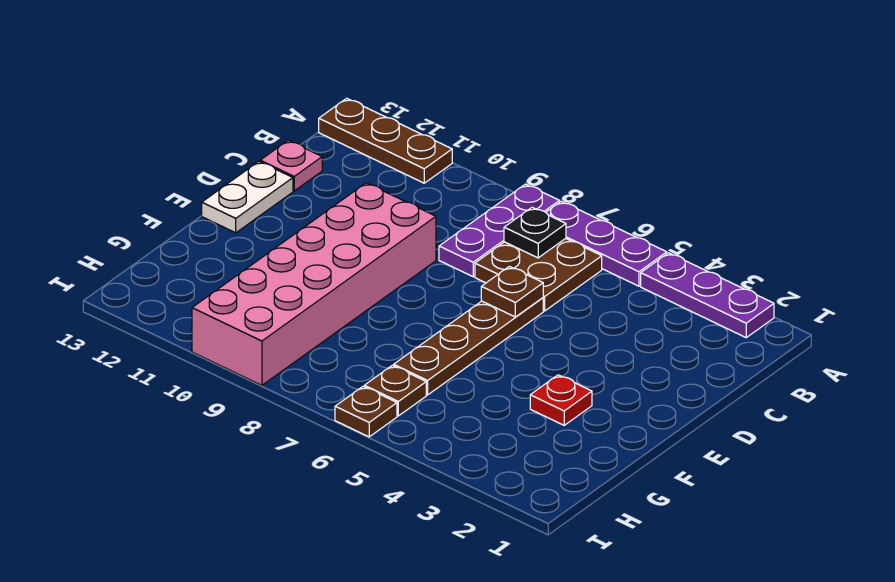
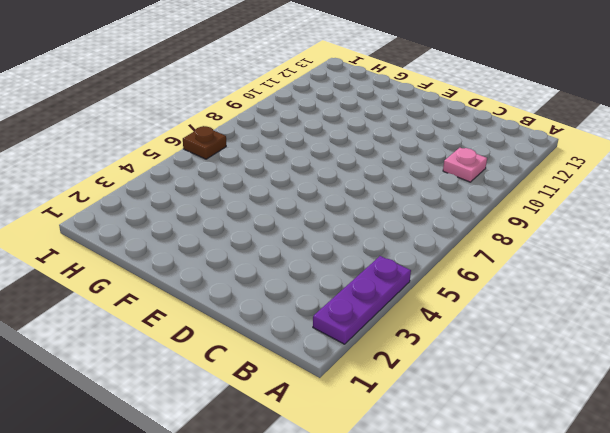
pink plate B10 level 1 -> pink plate C13 level 1
none -> purple plate A5:A7 level 1
none -> purple plate A8:C8 level 1
none -> brown plate A11:A13 level 1

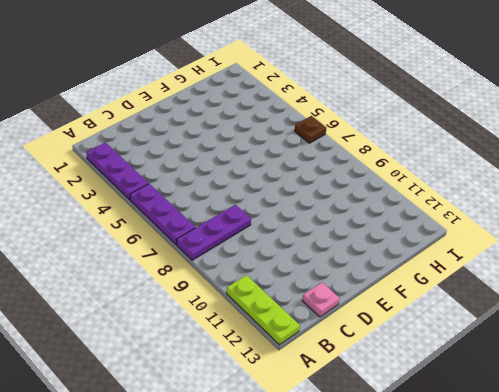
lime plate A11:A13 level 1 -> brown plate A11:A13 level 1
none -> brown plate B6:C7 level 1
none -> brown plate D6:G6 level 1
none -> pink brick D9:I10 level 1

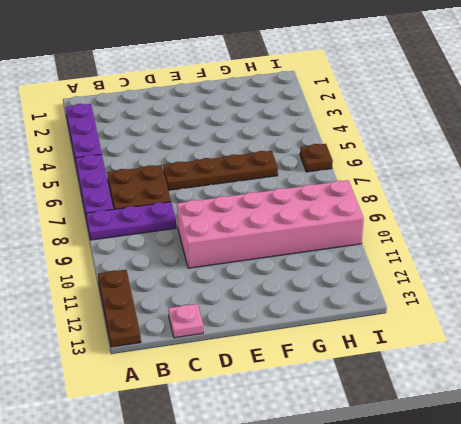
none -> white plate D13:E13 level 1
none -> red plate F3 level 1
none -> brown plate H6 level 1

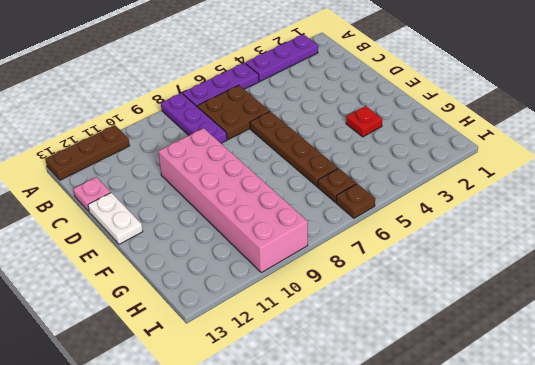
none -> black plate B7 level 2
none -> brown plate D6 level 2

